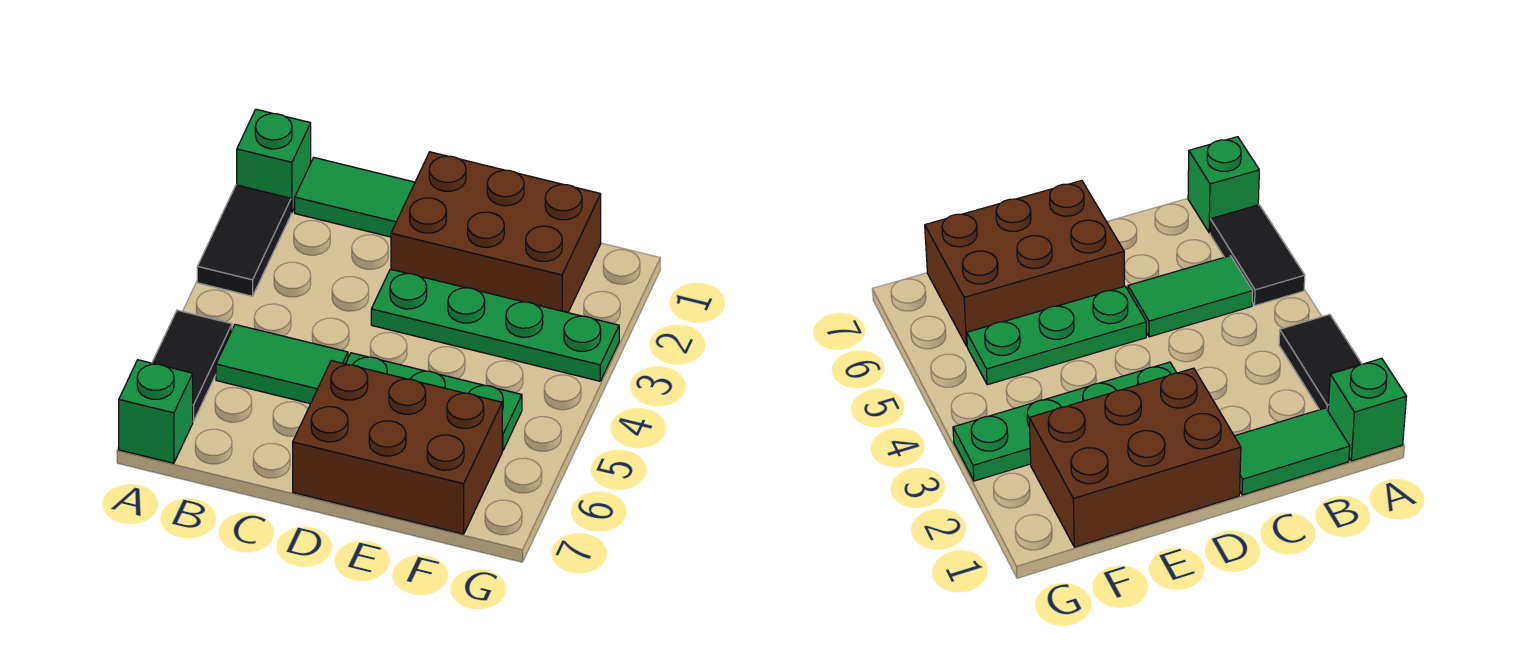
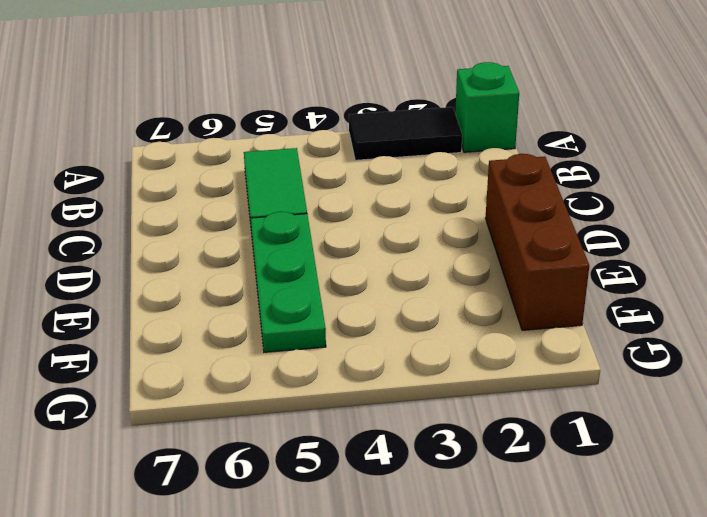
brown brick D1:F1 level 1 -> brown brick D1:F2 level 1
none -> black tile A5:A6 level 1
none -> green brick A7 level 1

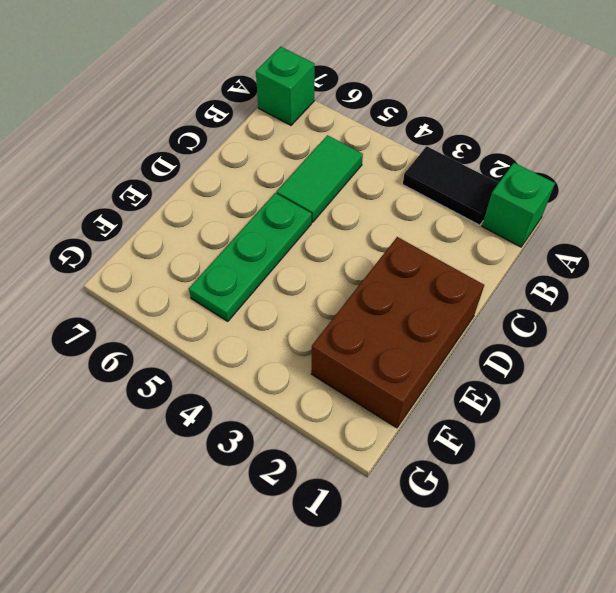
none -> black tile A5:A6 level 1
none -> green tile B1:C1 level 1

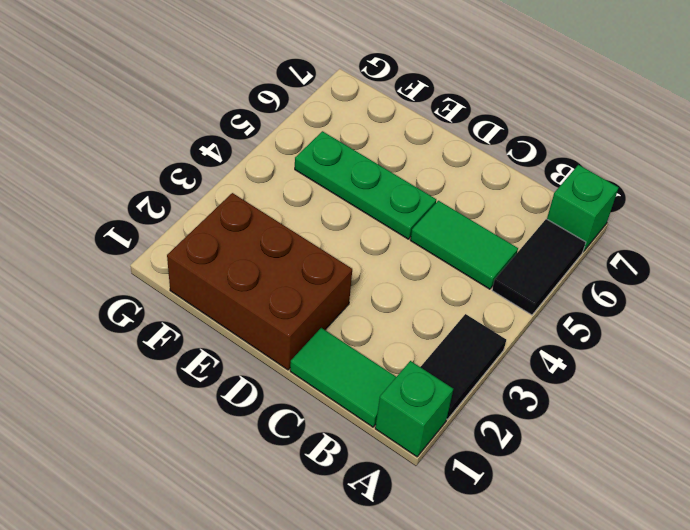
none -> green plate D3:G3 level 1
none -> brown brick D6:F7 level 1

